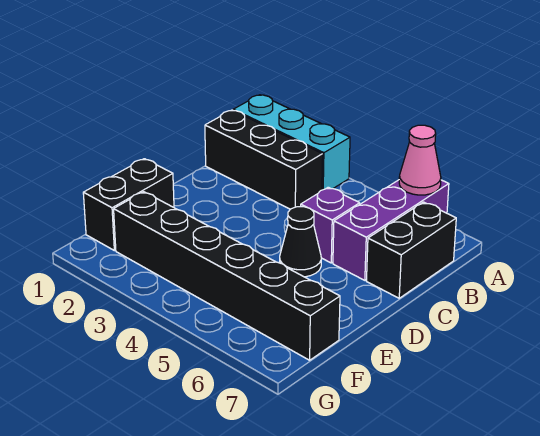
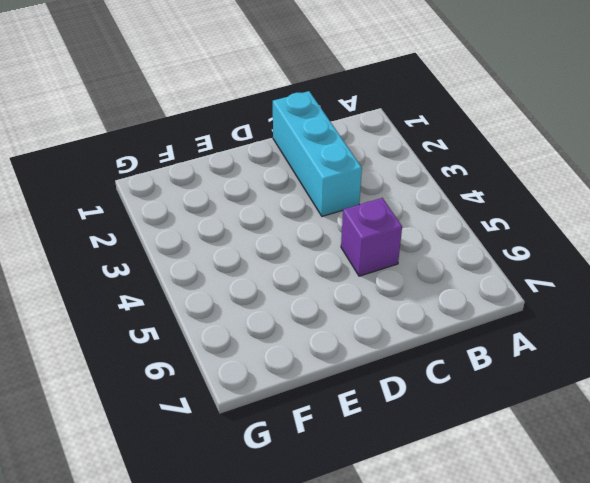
cyan brick C1:C3 level 1 -> cyan brick A1:A3 level 1
none -> purple brick A6:C6 level 1
none -> black brick B1:B3 level 1

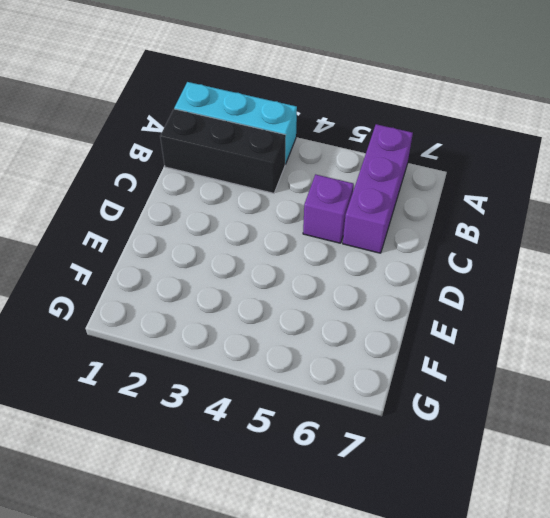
none -> black brick B7:C7 level 1
none -> black cone D5 level 1

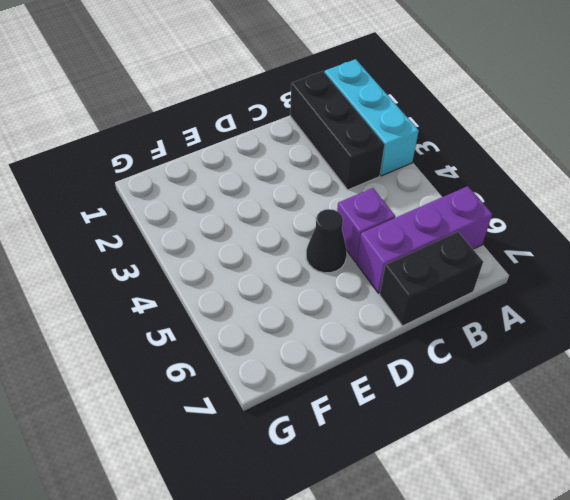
none -> black brick E1:F1 level 1
none -> black brick F2:F7 level 1

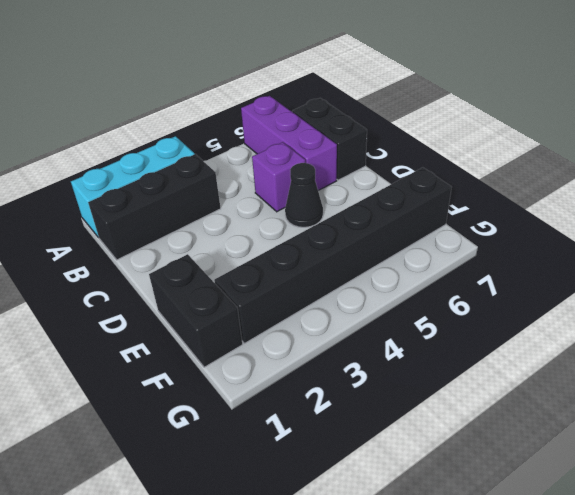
none -> pink cone A6 level 2

